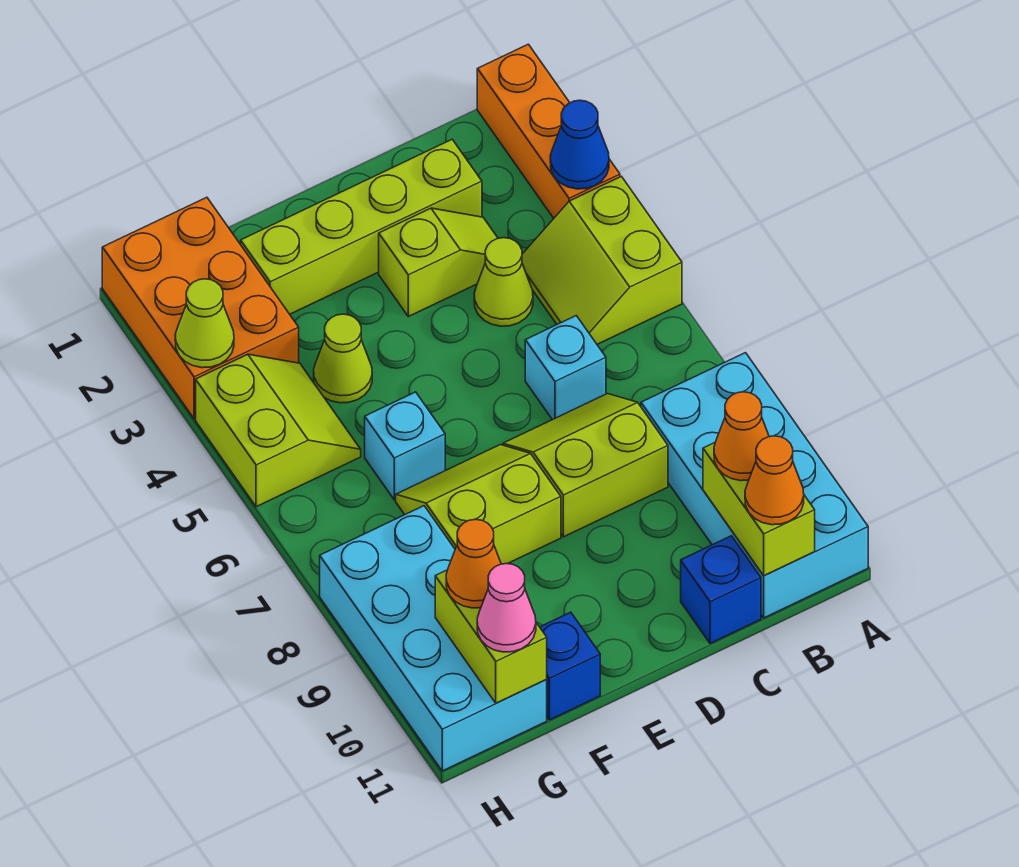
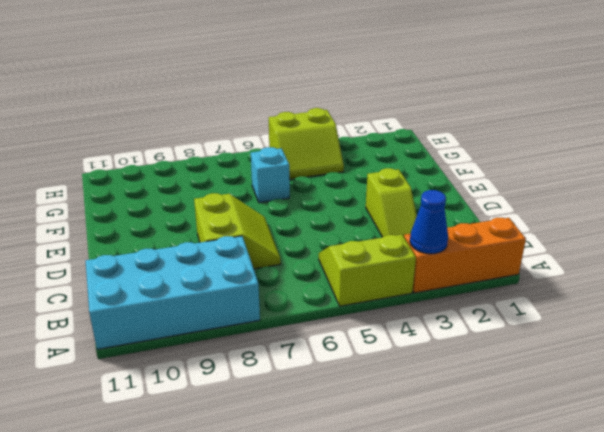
none -> lime brick C2:F2 level 1
none -> lime cone C4 level 1
none -> cyan brick C6 level 1

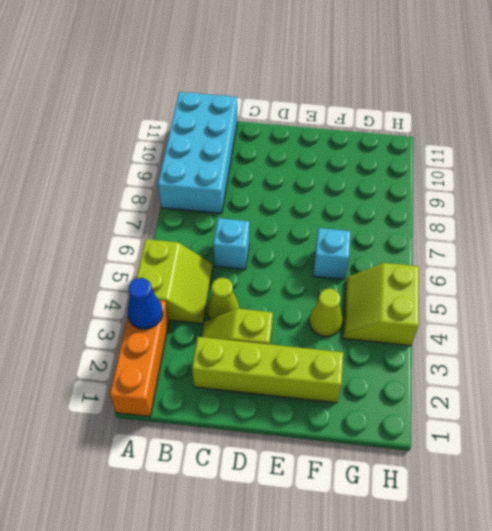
none -> lime slope C7:D8 level 1 top 8
none -> blue brick C11 level 1
none -> lime slope E7:F8 level 1 top 8

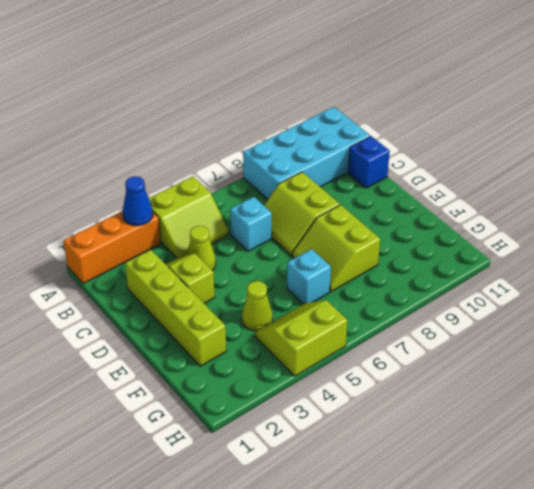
none -> blue brick F11 level 1
none -> orange brick G1:H3 level 1
none -> cyan brick G8:H11 level 1

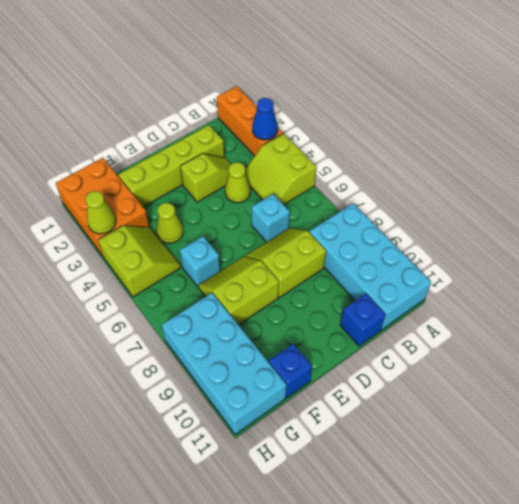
none -> lime brick B10:B11 level 2
none -> lime brick G10:G11 level 2
none -> orange cone B10 level 3

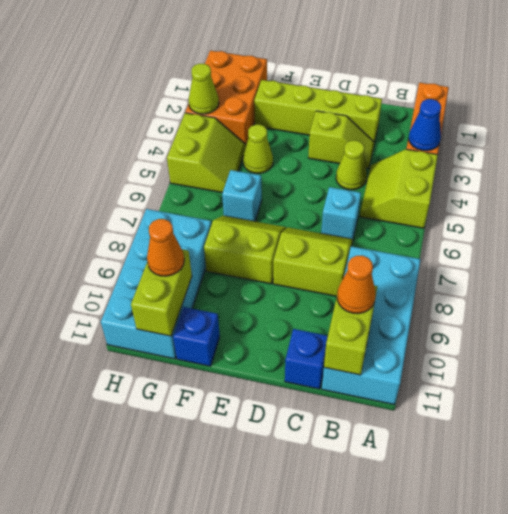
none -> orange cone B11 level 3
none -> pink cone G11 level 3

